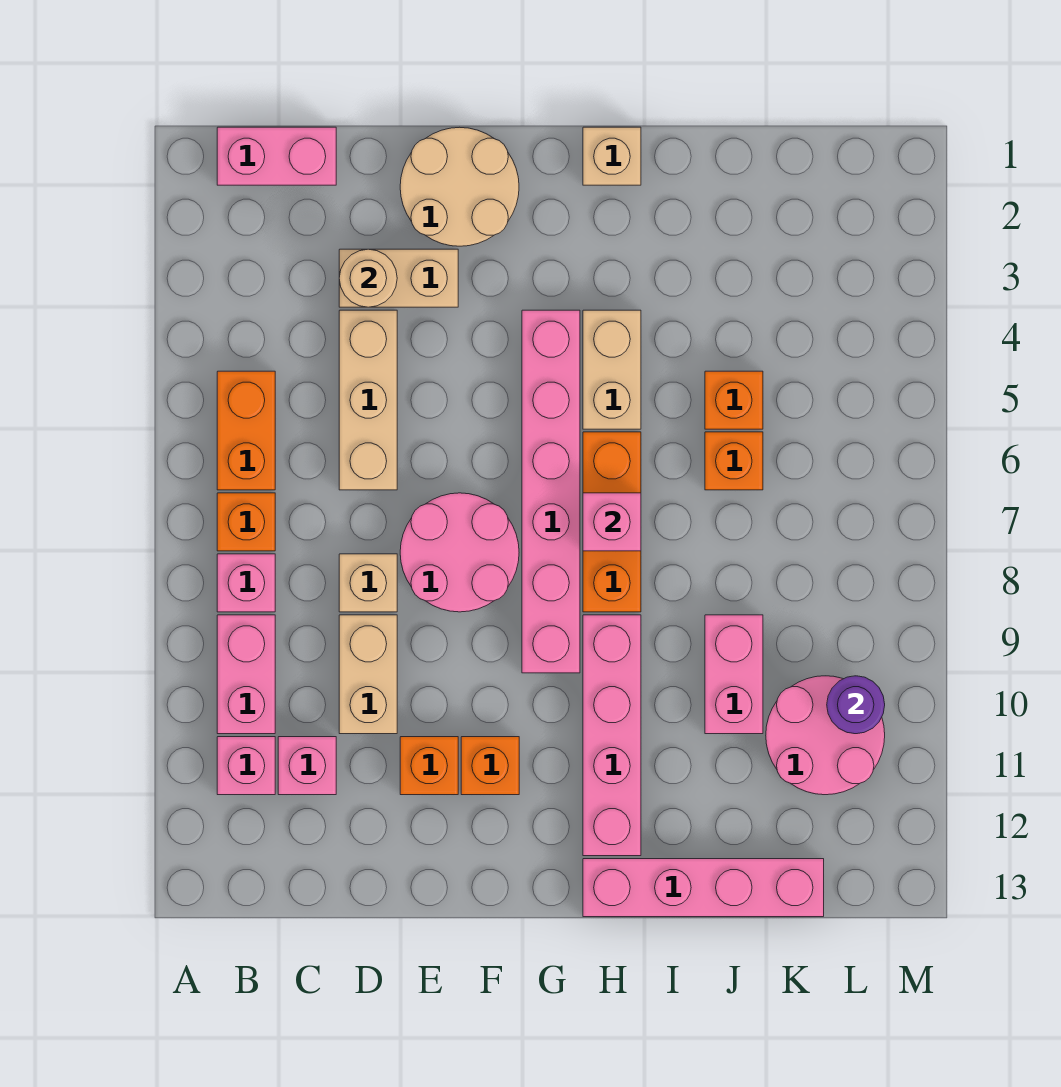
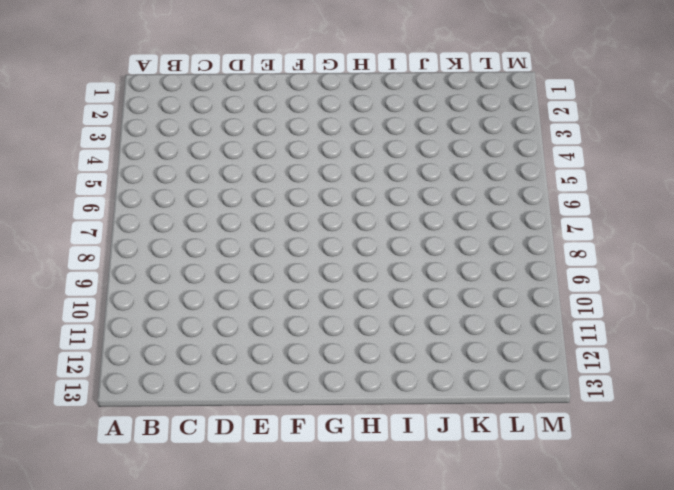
none -> pink brick B1:C1 level 1
none -> orange brick B5:B6 level 1
none -> orange brick B7 level 1

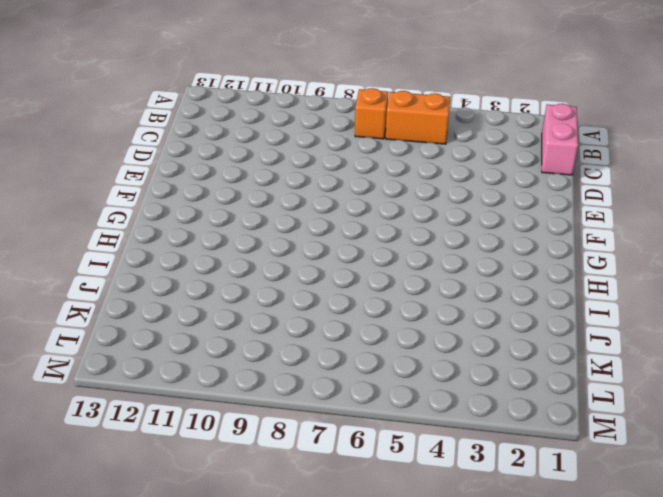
none -> pink brick B8 level 1
none -> pink brick B9:B10 level 1
none -> pink brick B11 level 1

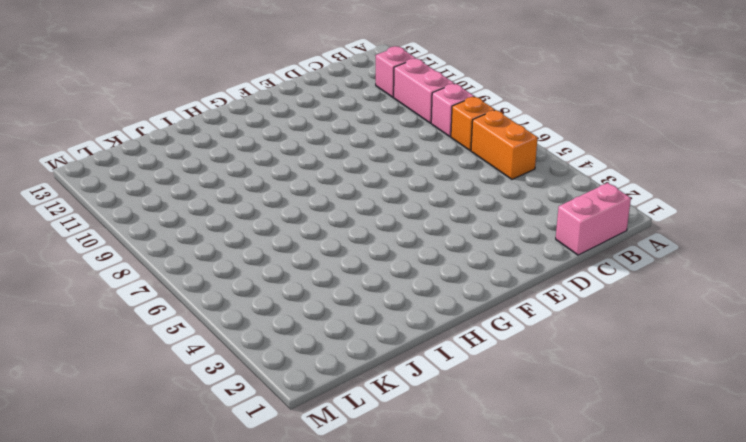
none -> pink brick C11 level 1
none -> tan brick D3:E3 level 1
none -> tan brick D4:D6 level 1

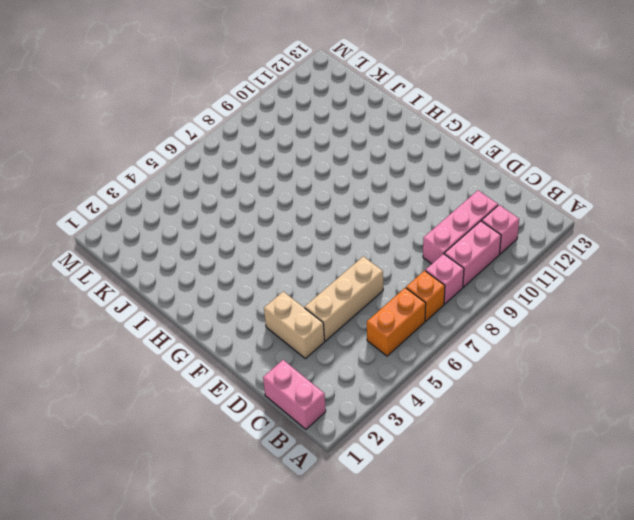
pink brick C9:C11 level 1 -> pink brick C11 level 1
none -> tan brick D8 level 1
none -> tan brick D9:D10 level 1
none -> tan round brick E1:F2 level 1

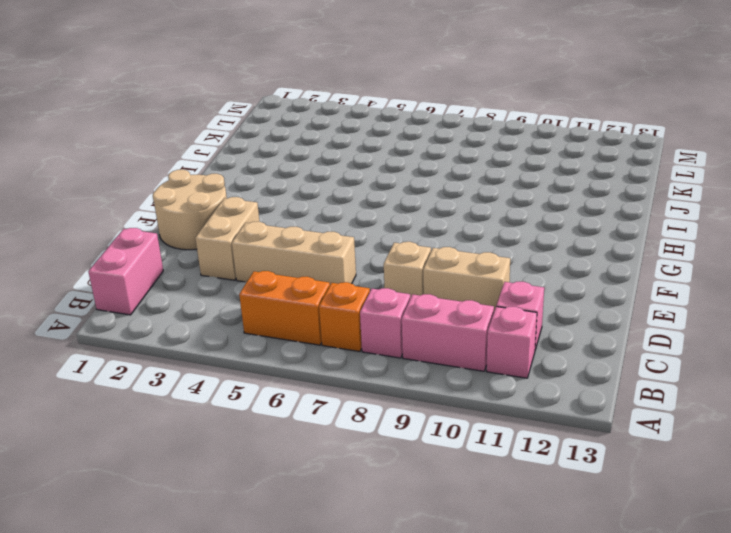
none -> pink round brick E7:F8 level 1
none -> orange brick E11 level 1
none -> orange brick F11 level 1

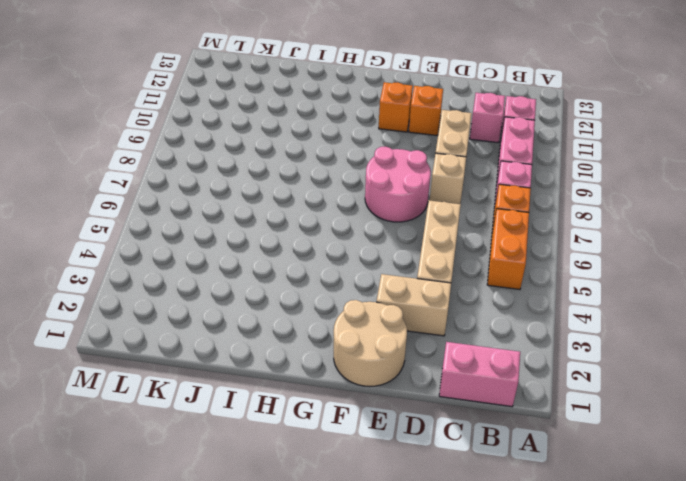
none -> pink brick G4:G9 level 1
none -> tan brick H1 level 1
none -> tan brick H4:H5 level 1

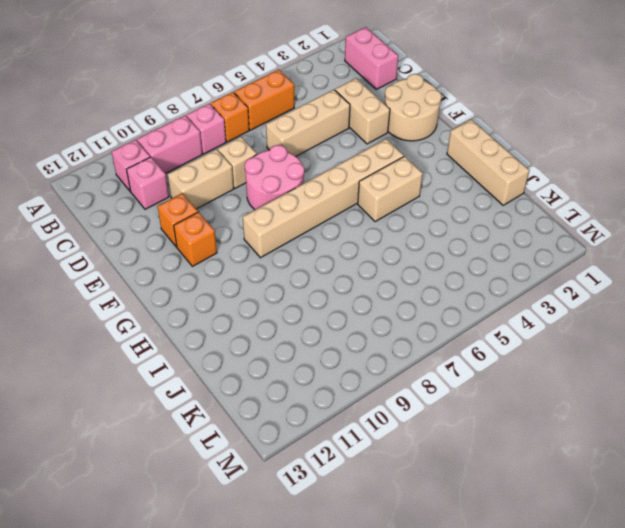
tan brick G4:G9 level 1 -> pink brick G4:G9 level 1
tan brick H1:J1 level 1 -> tan brick H1 level 1
none -> orange brick H6:H8 level 1
none -> pink brick H9:H12 level 1
none -> pink brick H13:K13 level 1

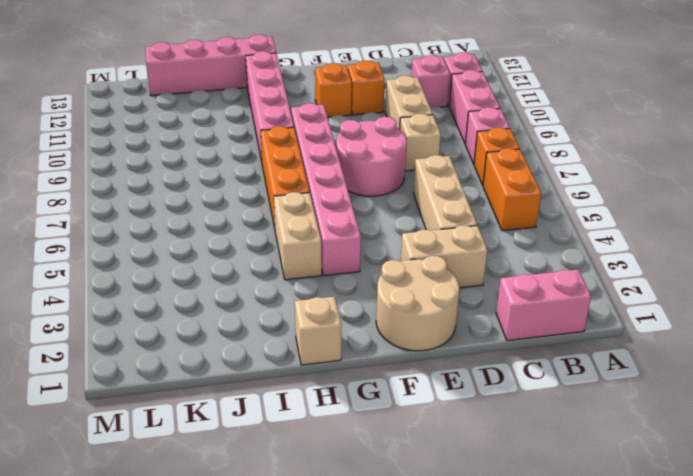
none -> orange brick J5 level 1
none -> orange brick J6 level 1
none -> pink brick J9:J10 level 1

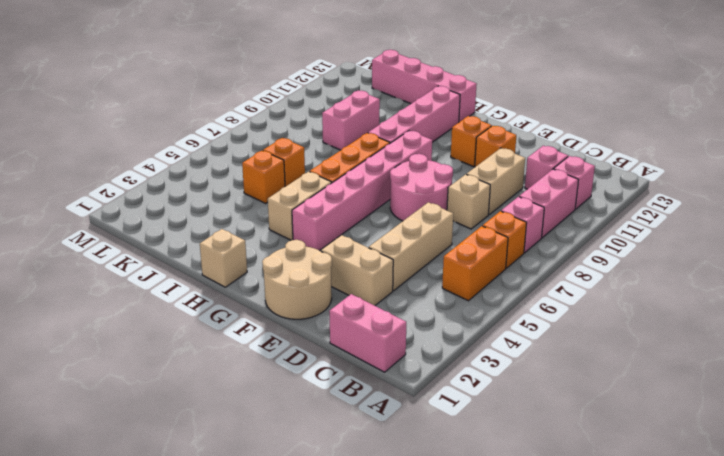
none -> pink round brick K10:L11 level 1
none -> tan round brick D3 level 2
none -> pink brick H7 level 2

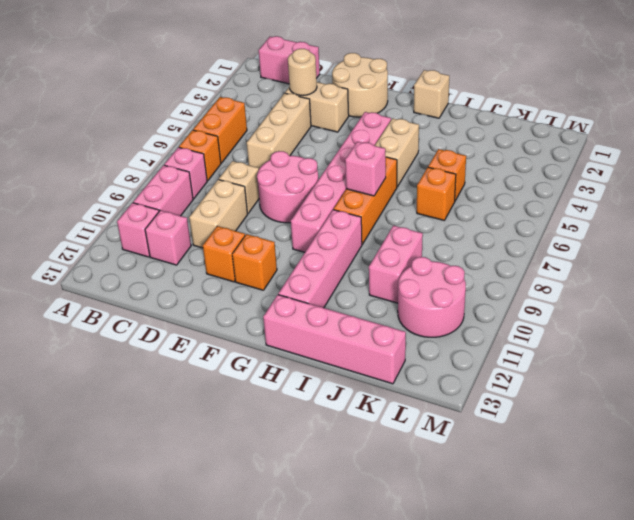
none -> purple round brick L10 level 2

